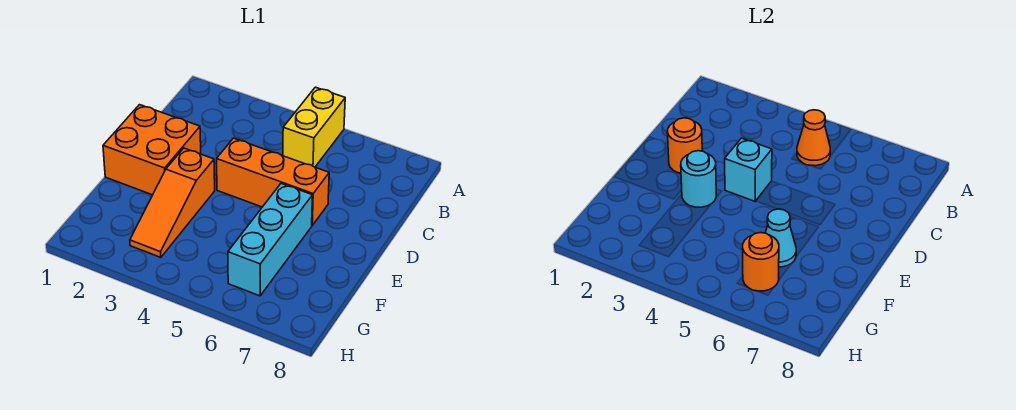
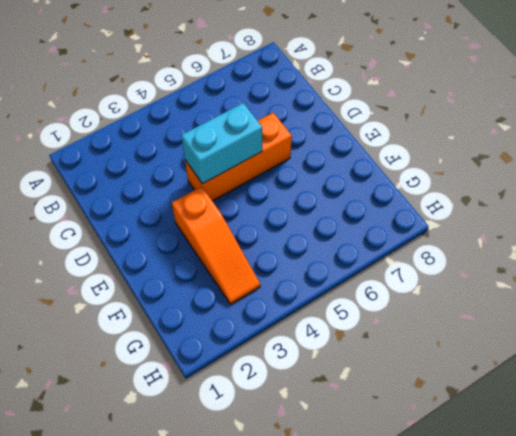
cyan brick D4:D5 level 2 -> cyan brick D4 level 2
none -> yellow brick A5:B5 level 1
none -> orange brick D1:E2 level 1

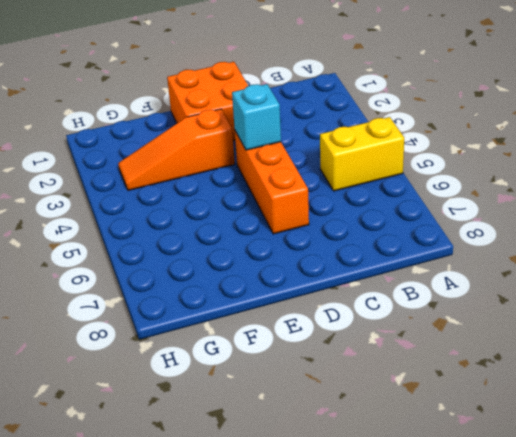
none -> cyan brick E6:G6 level 1
none -> orange cone B5 level 2

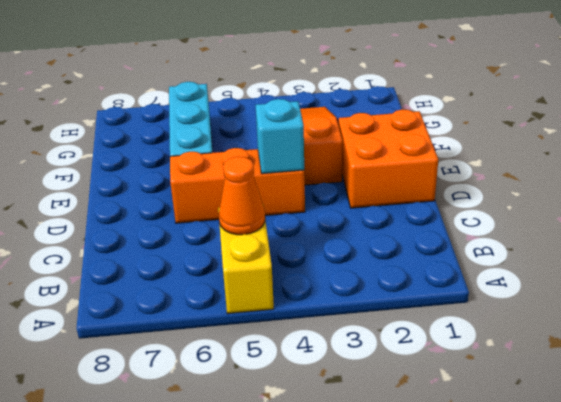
none -> orange round brick D2 level 2
none -> cyan round brick E3 level 2

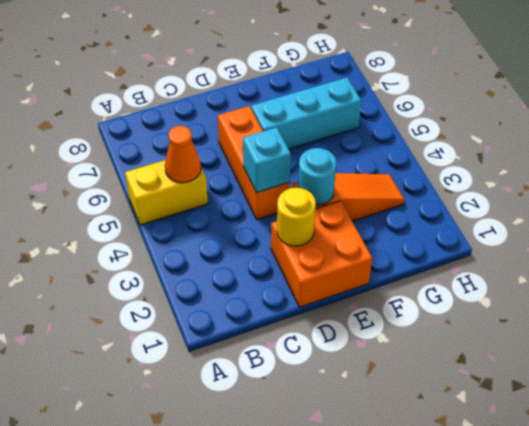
yellow round brick D2 level 2 -> orange round brick D2 level 2
none -> cyan cone F6 level 2
none -> orange round brick G6 level 2

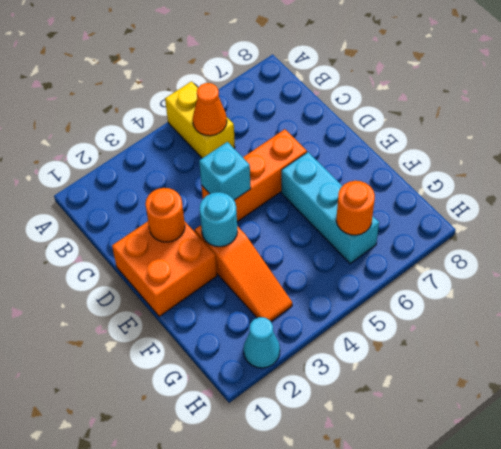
cyan cone H2 level 1 -> cyan cone F6 level 2

